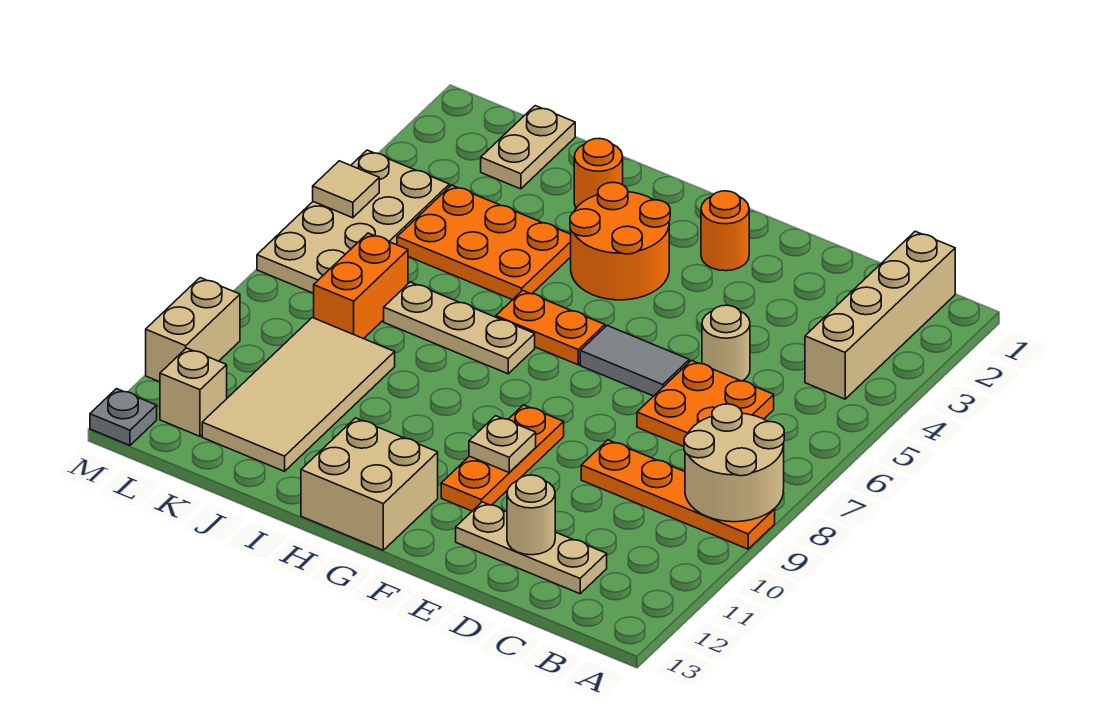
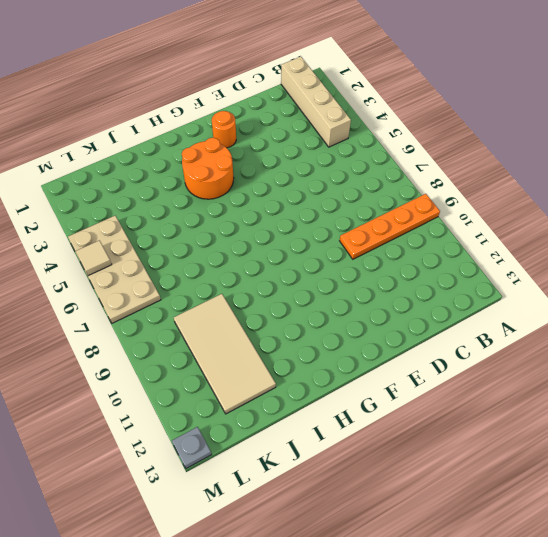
none -> orange plate C6:D7 level 1
none -> tan plate C12:E12 level 1
none -> tan round brick D5 level 1

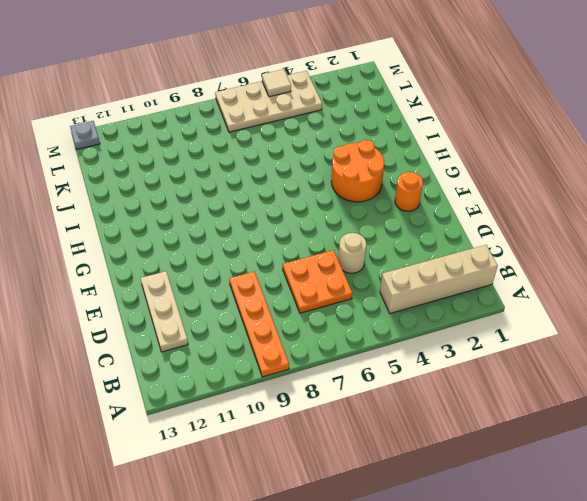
none -> grey tile E6:F6 level 1
none -> orange plate F9:F11 level 1
none -> orange plate G6:H6 level 1

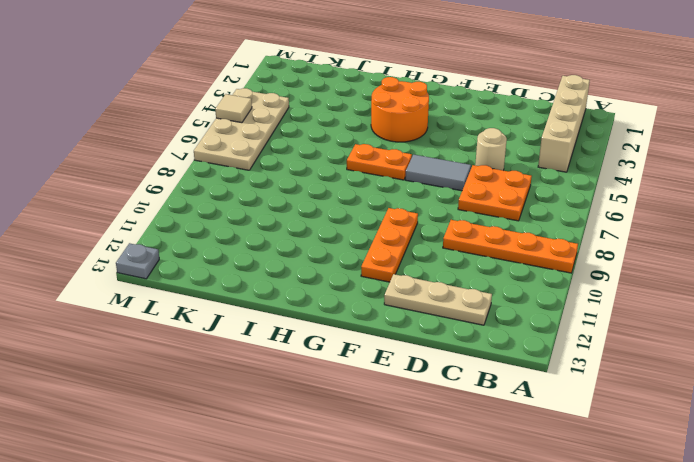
none -> orange round brick F2 level 1
none -> tan brick G12:H13 level 1
none -> tan plate H7:J7 level 1

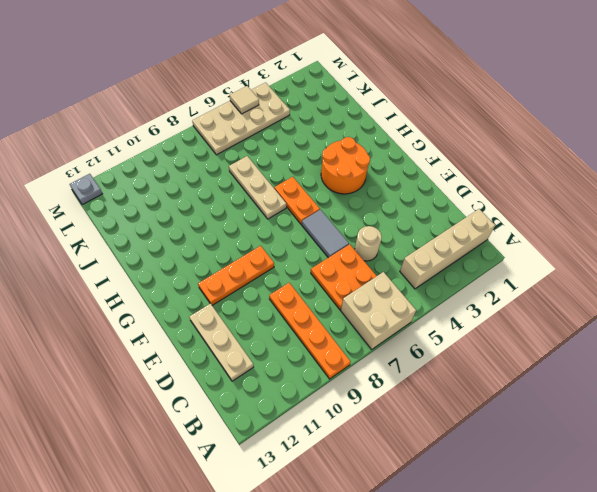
tan brick A6:B7 level 1 -> tan brick G12:H13 level 1
none -> orange round brick F2 level 1
none -> orange round brick I2 level 1
none -> orange plate I4:K5 level 1

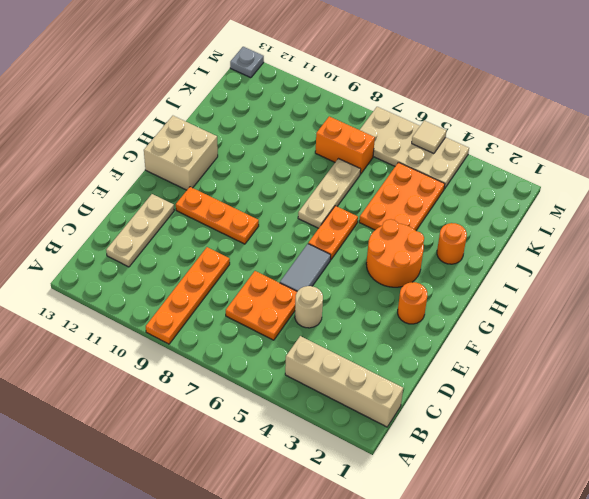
none -> tan tile J9:K12 level 1
none -> tan plate K1:K2 level 1
none -> tan brick L12 level 1

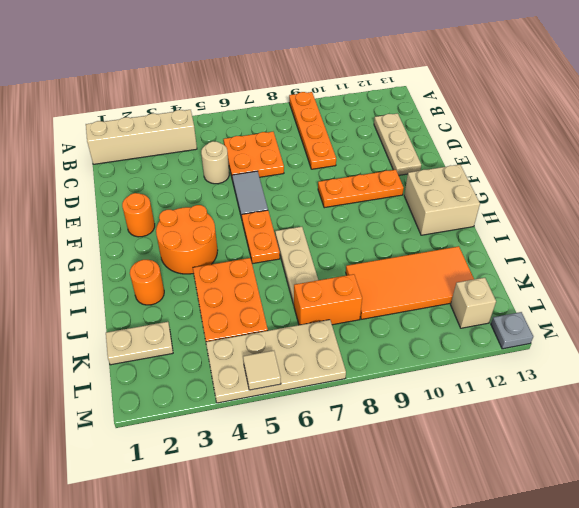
orange tile J9:K12 level 1 -> tan tile J9:K12 level 1
none -> tan brick M10:M11 level 1
none -> tan round brick A8:B9 level 2
none -> tan round brick D12 level 2

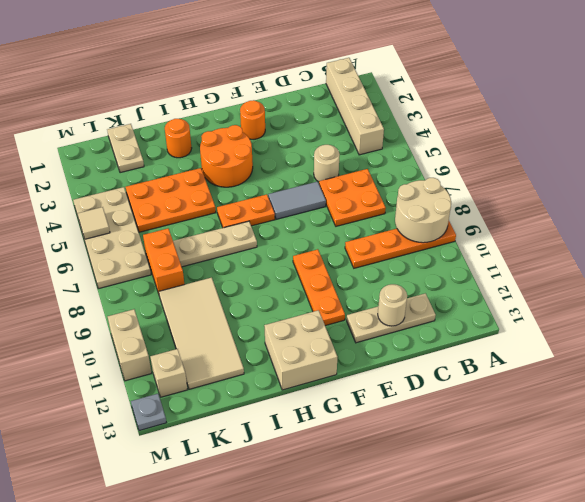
none -> tan plate F10 level 2

